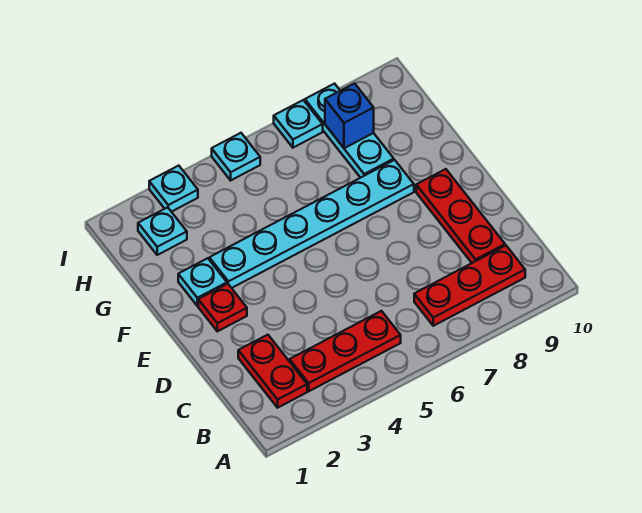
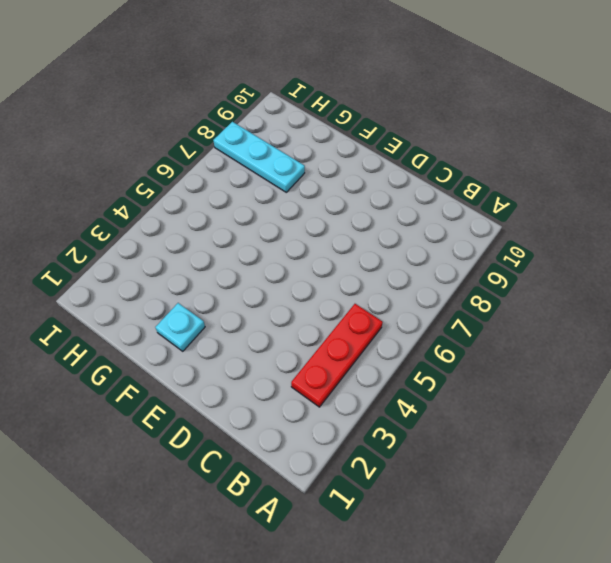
none -> red plate B2:C2 level 1
none -> red plate B7:B9 level 1
none -> red plate C9:E9 level 1

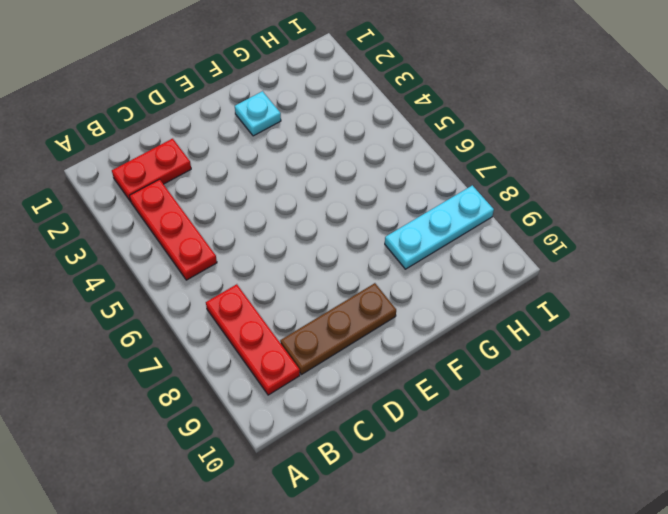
brown plate C9:E9 level 1 -> red plate C9:E9 level 1
none -> red plate E2 level 1
none -> cyan plate F3:F8 level 1
none -> cyan plate H2 level 1

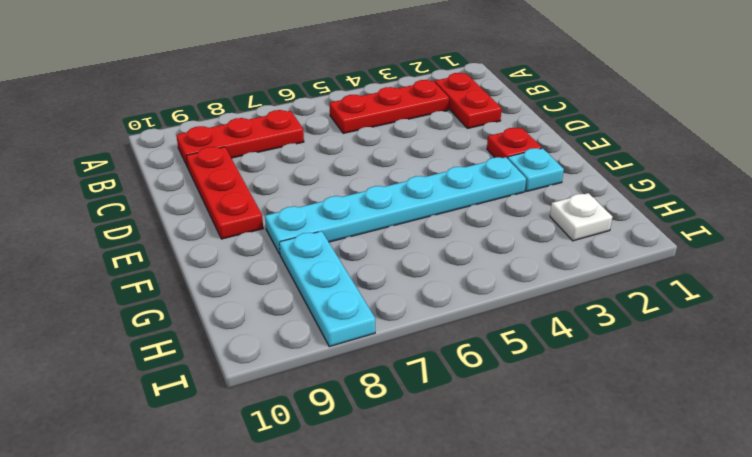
white plate H2 level 1 -> cyan plate H2 level 1
none -> cyan plate I3 level 1
none -> cyan plate I5 level 1
none -> cyan plate I7 level 1

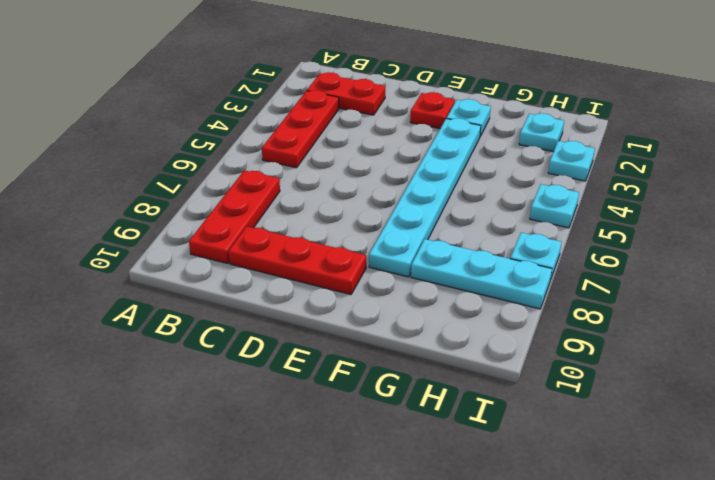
none -> blue brick H8 level 2

